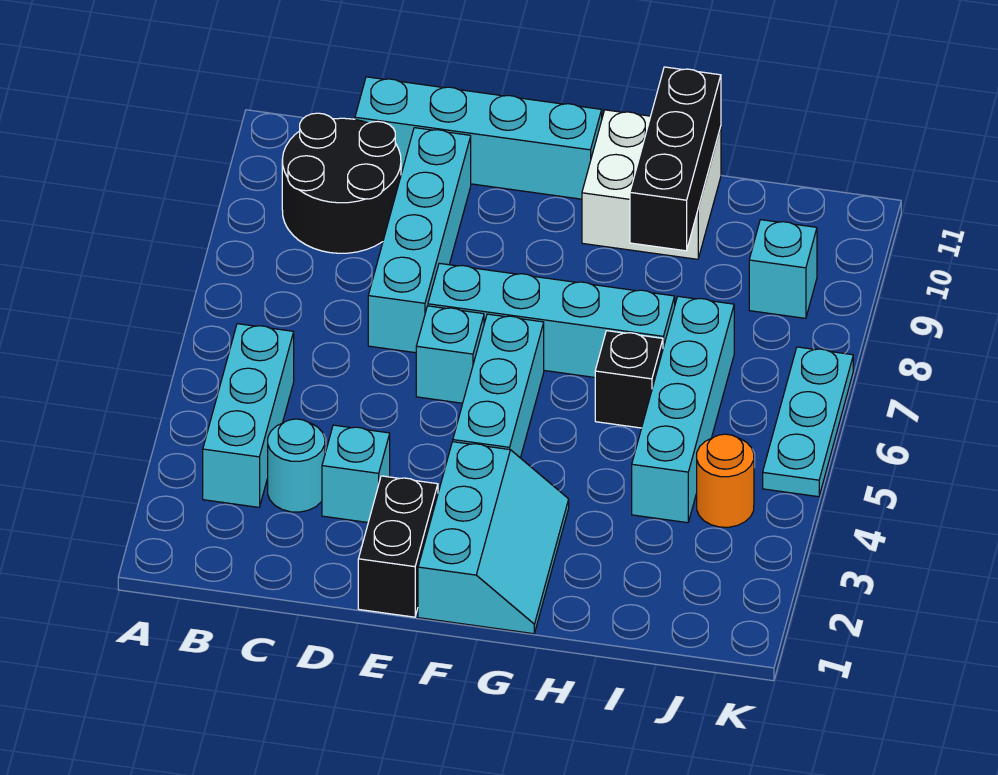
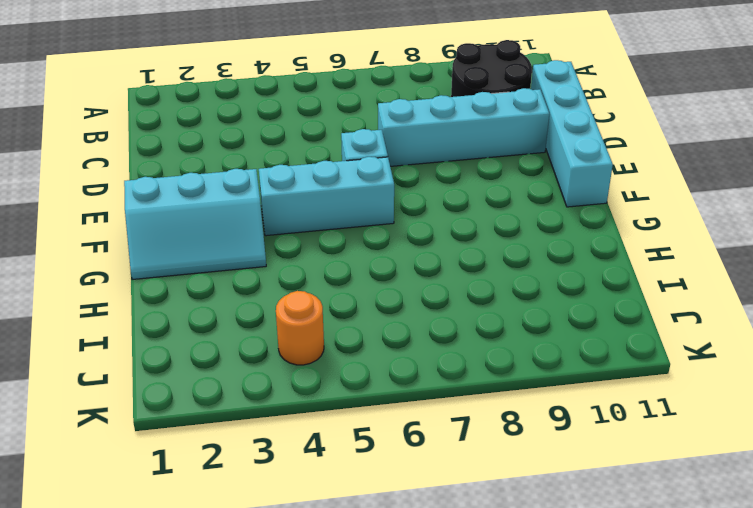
none -> cyan brick B3:B5 level 1
none -> cyan round brick C3 level 1
none -> cyan brick D3 level 1

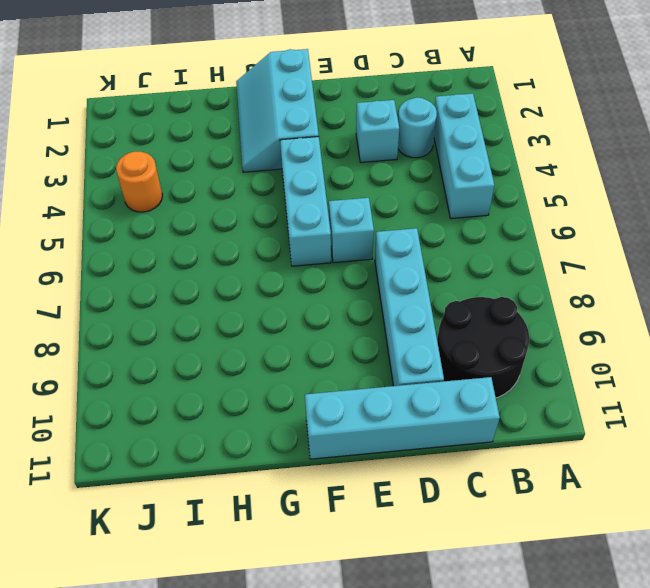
none -> black brick E1:E2 level 1
none -> cyan brick E7:H7 level 1
none -> white brick G10:H11 level 1

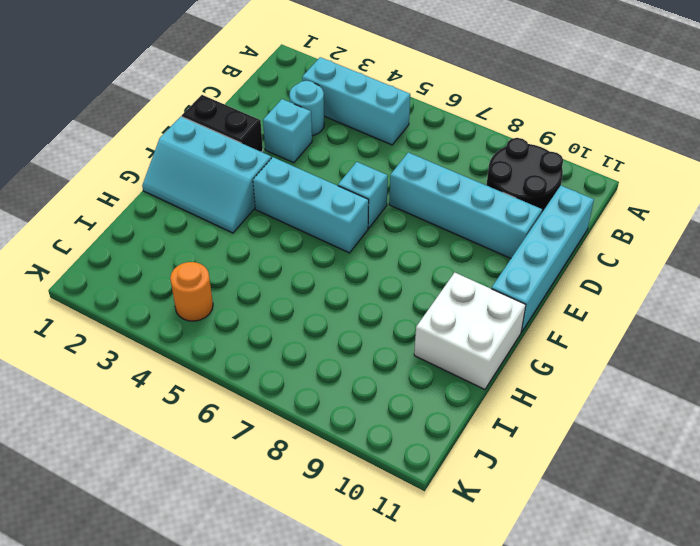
none -> cyan brick E7:H7 level 1
none -> black brick H6 level 1
none -> cyan brick I4:I7 level 1

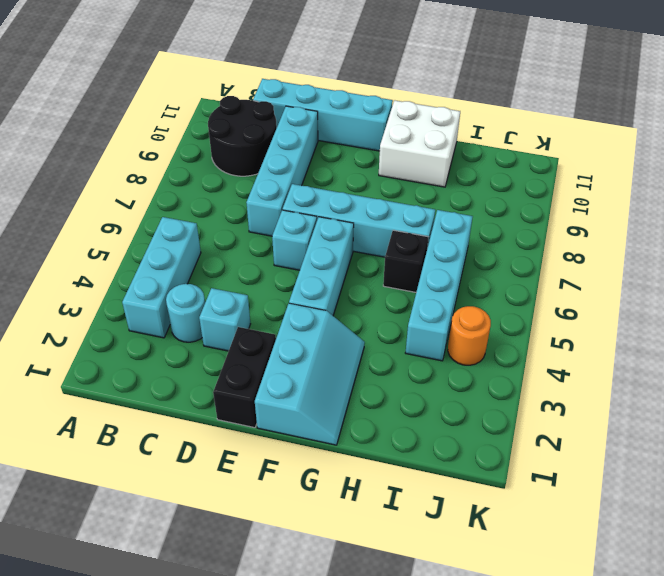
none -> cyan brick J9 level 1
none -> cyan plate K5:K7 level 1
none -> black brick H9:H11 level 2

